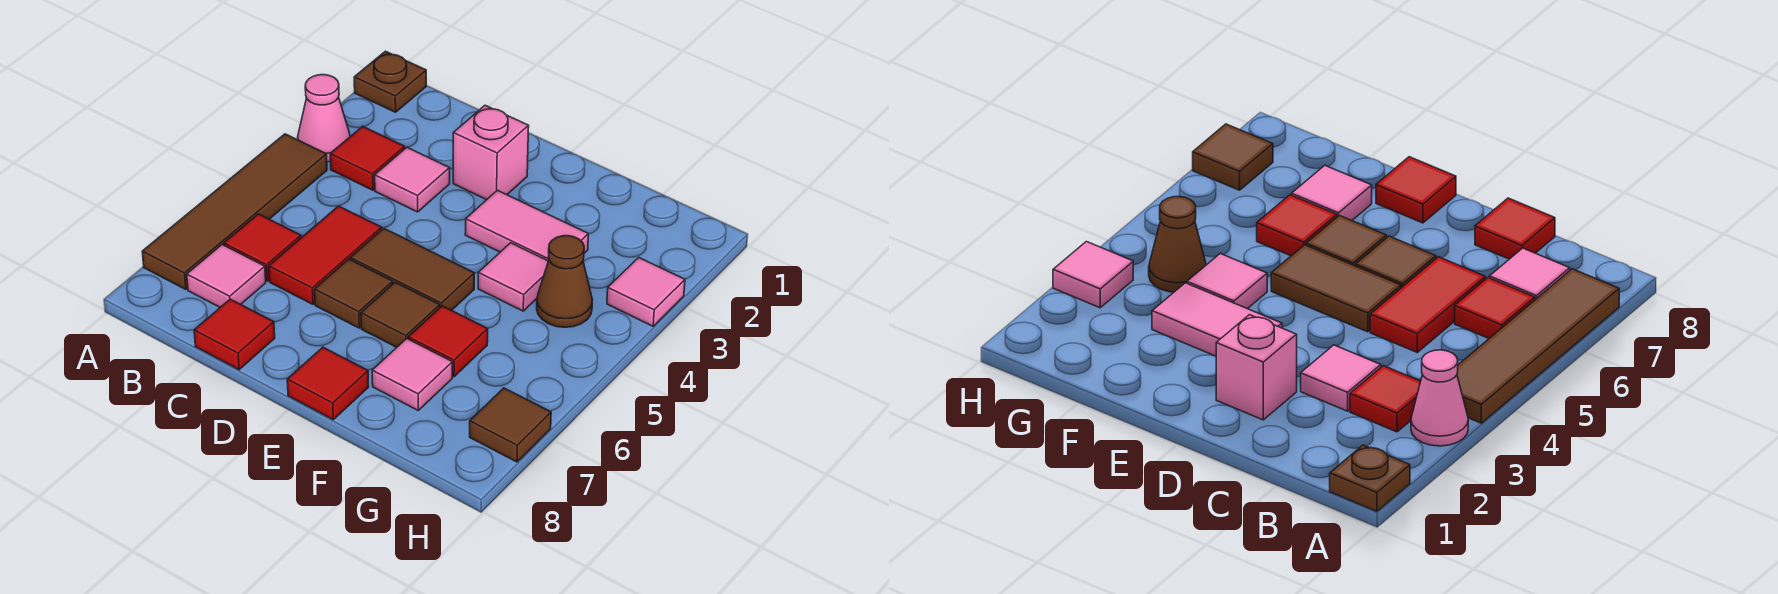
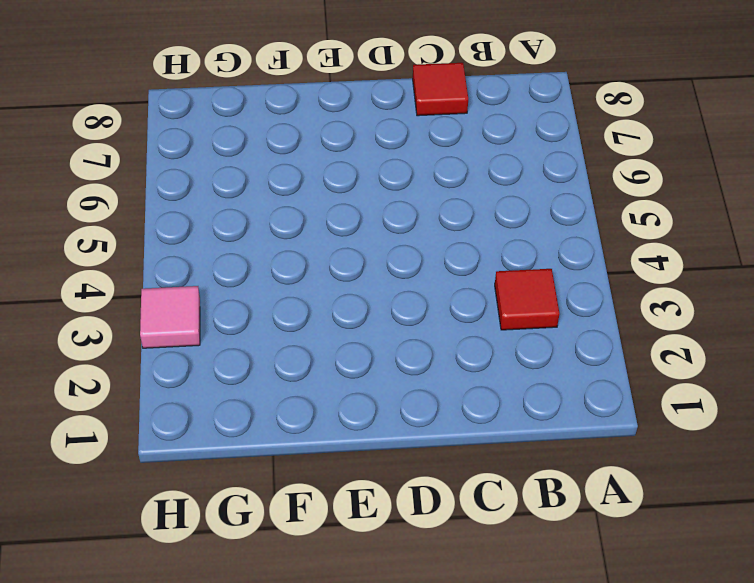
none -> brown plate A1 level 1
none -> pink cone A3 level 1
none -> brown tile A4:A7 level 1

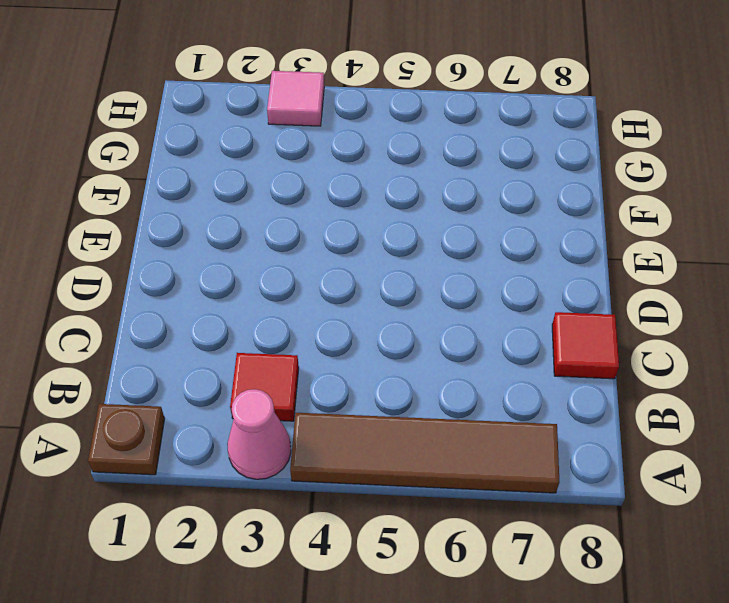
none -> red tile B6 level 1
none -> pink tile B7 level 1
none -> pink tile C3 level 1

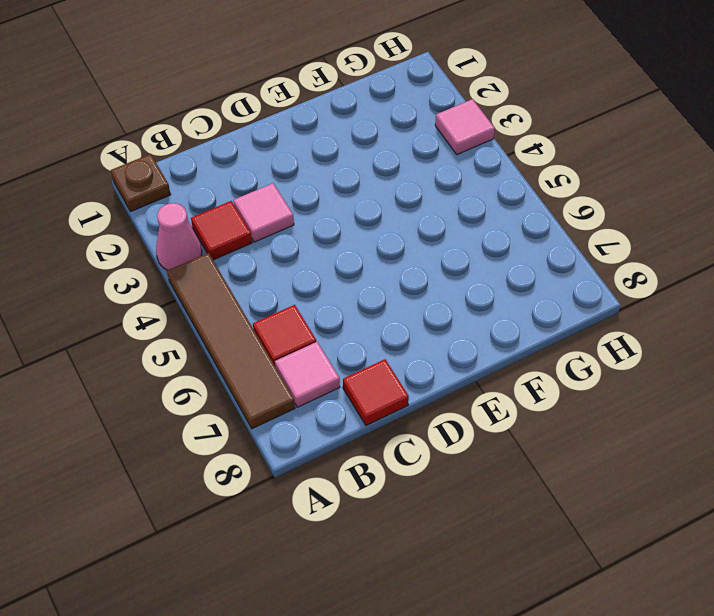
none -> red tile C5:C6 level 1
none -> pink brick D2 level 1
none -> brown tile D5:E5 level 1

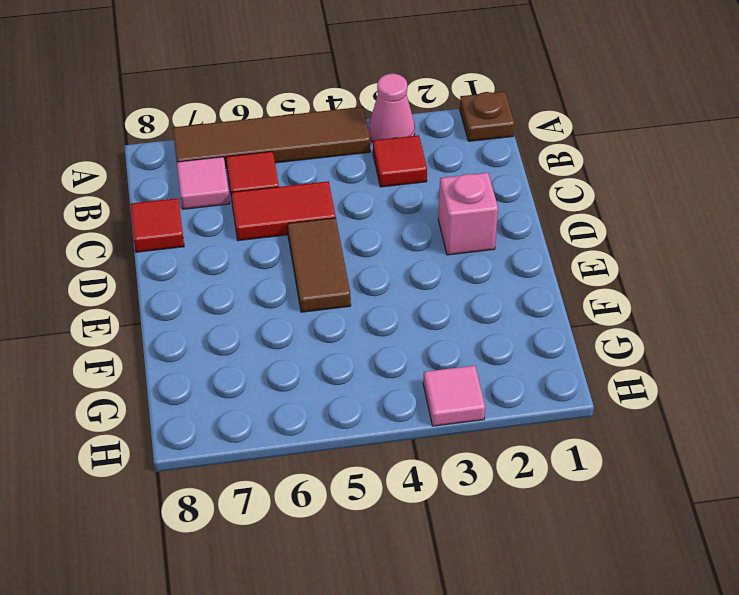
none -> pink tile C3 level 1
none -> brown tile D6 level 1
none -> pink tile E3:F3 level 1

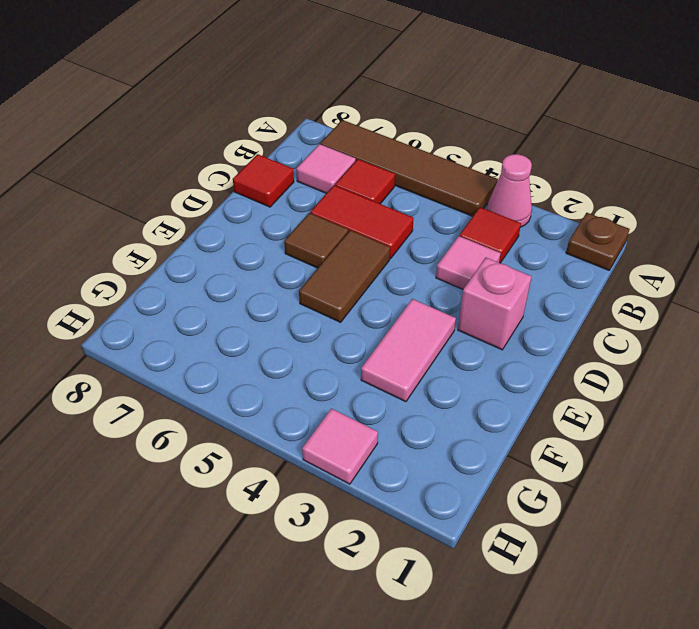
none -> brown tile E6 level 1
none -> red tile E8 level 1
none -> pink tile F4 level 1

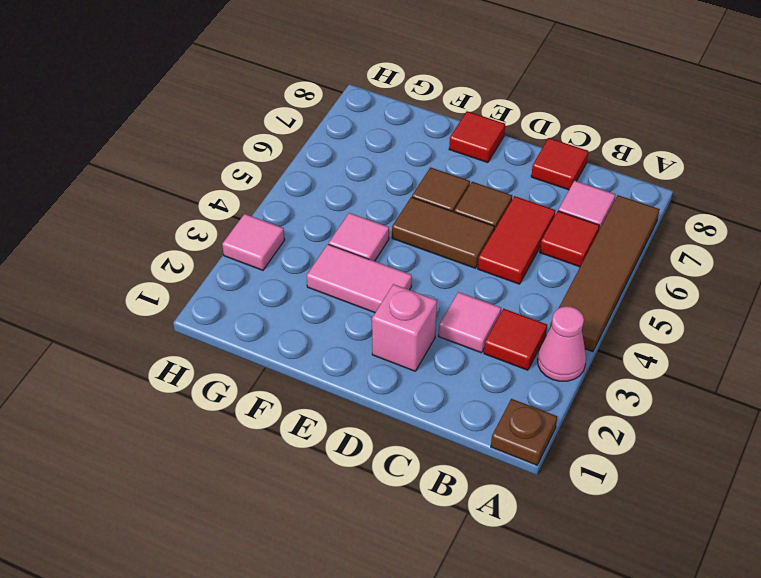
none -> red tile F6 level 1
none -> pink tile F7 level 1
none -> brown cone G4 level 1

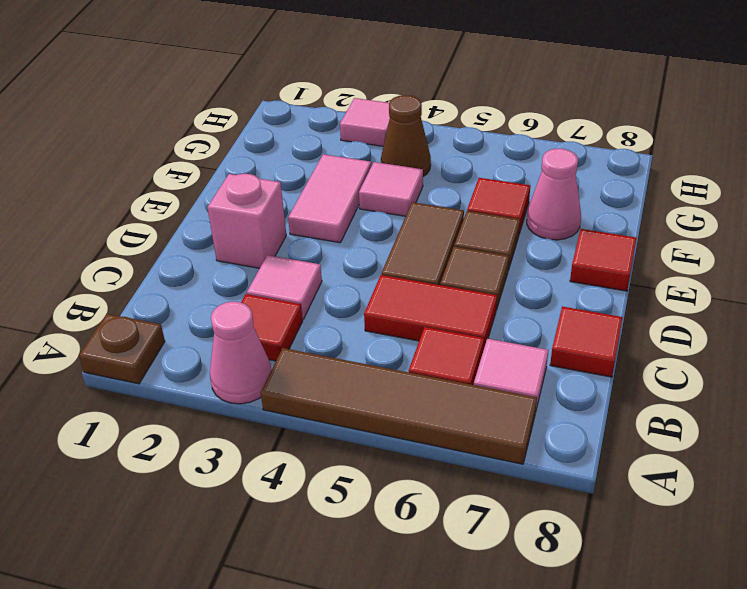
pink cone F7 level 1 -> pink tile F7 level 1
none -> brown tile H7 level 1

